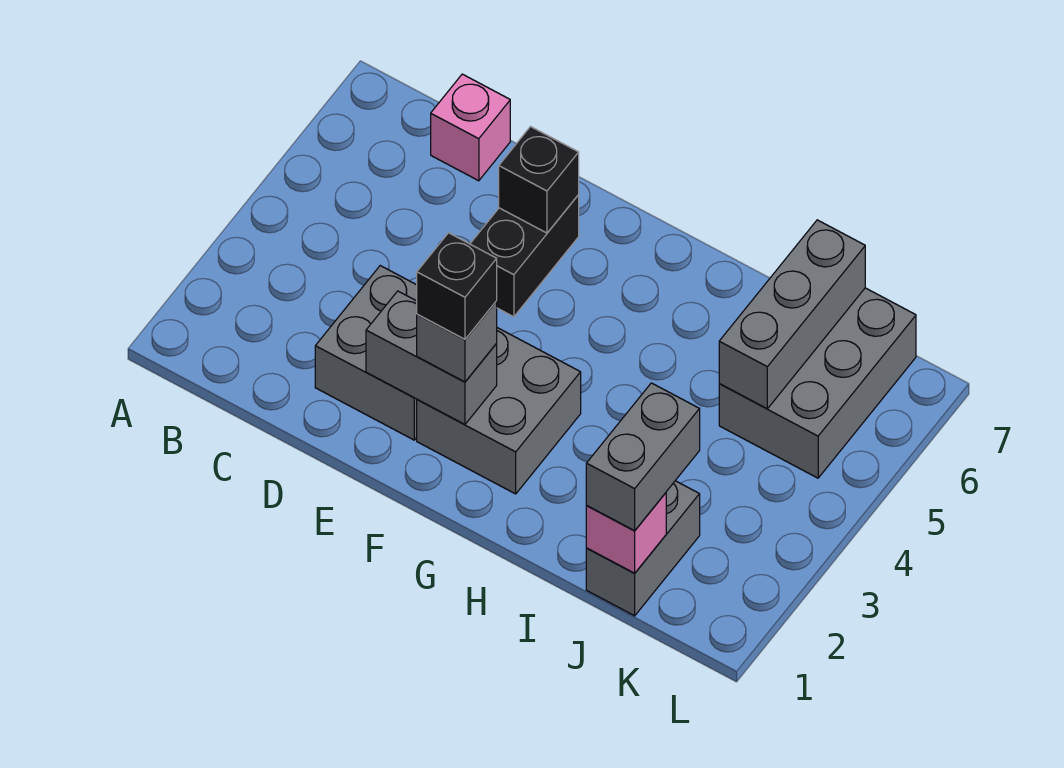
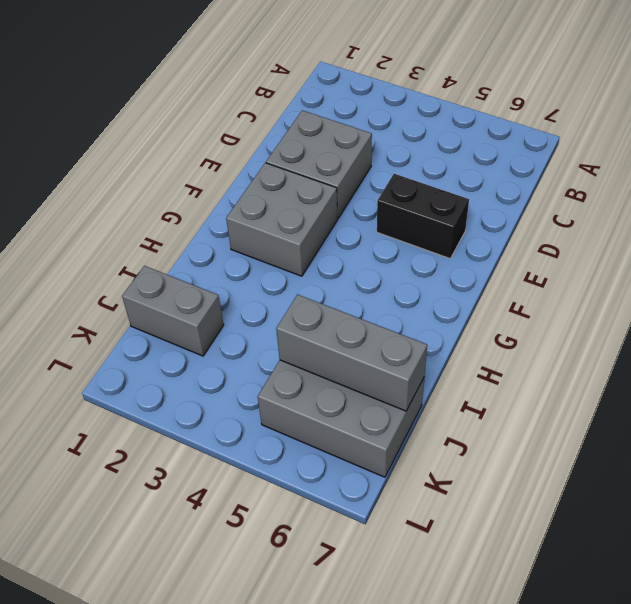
none -> pink brick C7 level 1
none -> grey brick E2:F2 level 2
none -> black brick E6 level 2

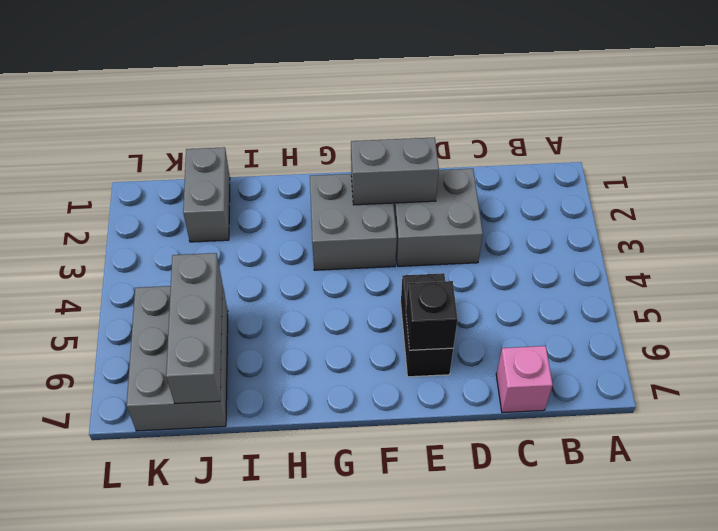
none -> pink brick J1 level 2
none -> grey brick F2 level 3
none -> grey brick J1:J2 level 3

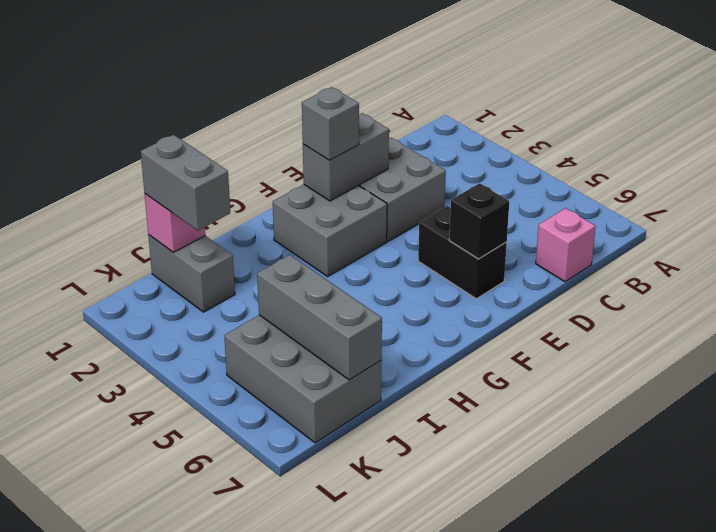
none -> black brick F2 level 4

